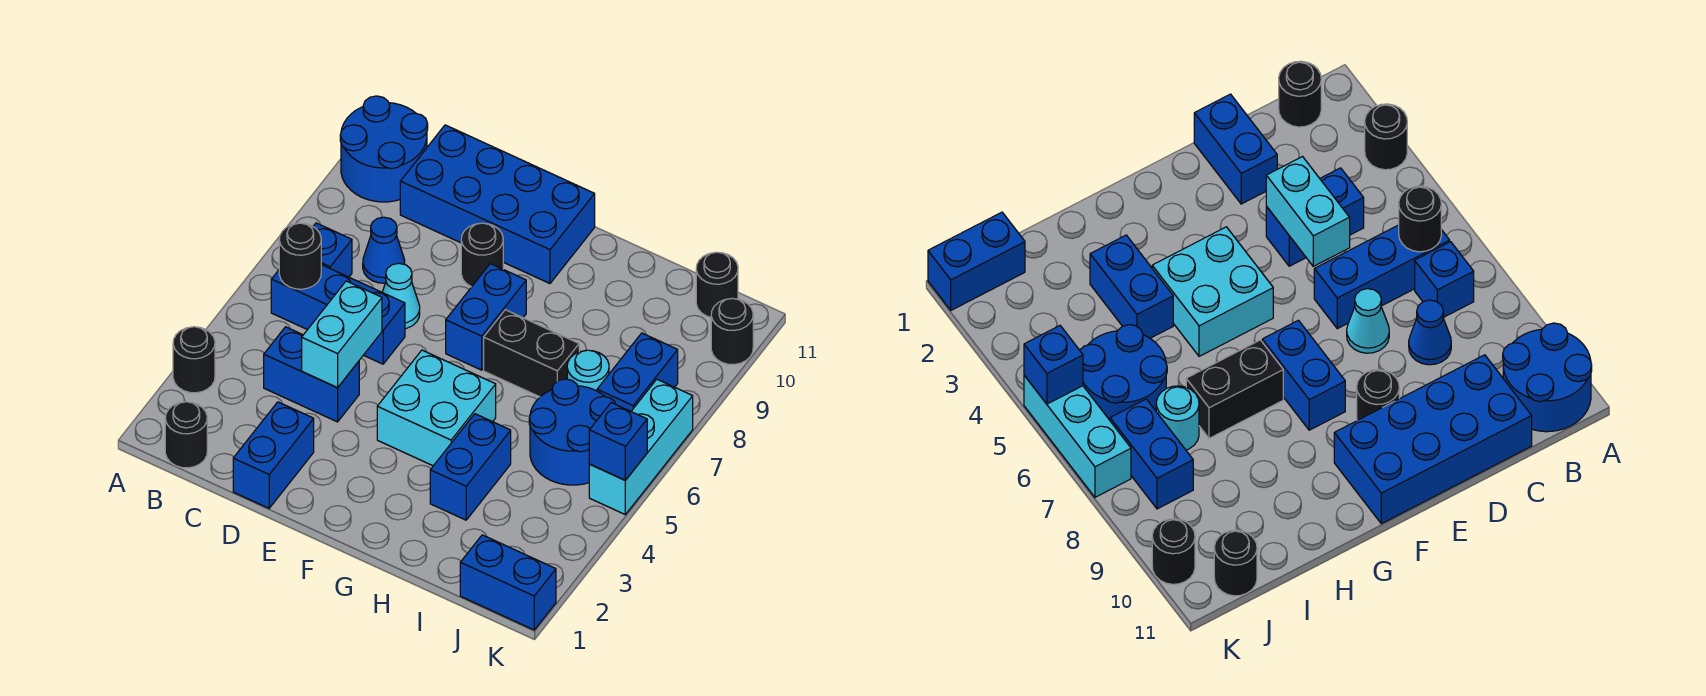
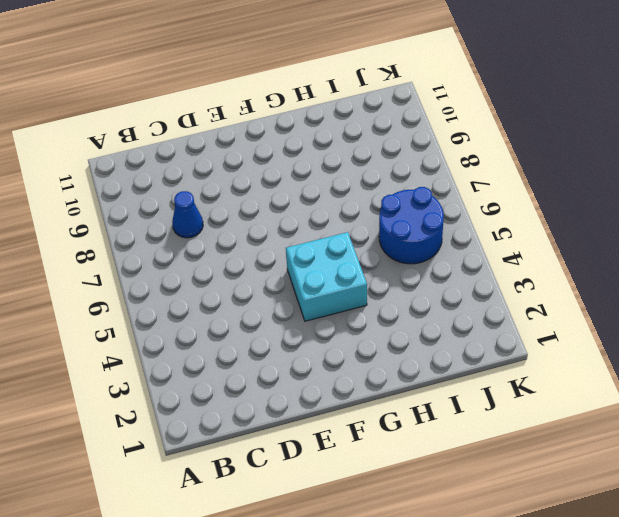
none -> black round brick A3 level 1
none -> blue round brick A10:B11 level 1
none -> black round brick B1 level 1

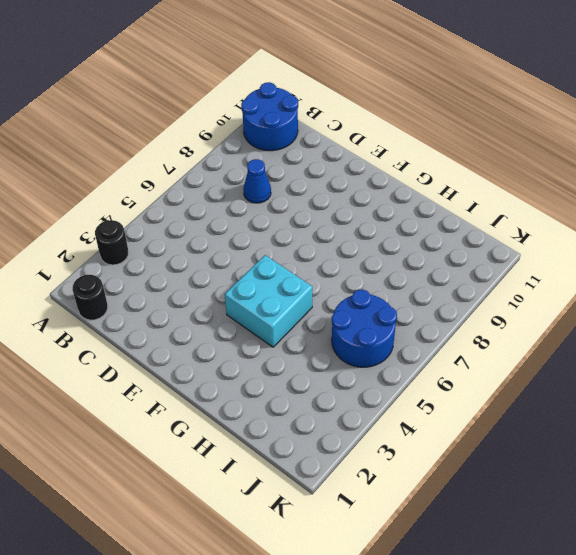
none -> blue brick B6:D6 level 1
none -> blue brick B7 level 1
none -> blue brick C4:D4 level 1

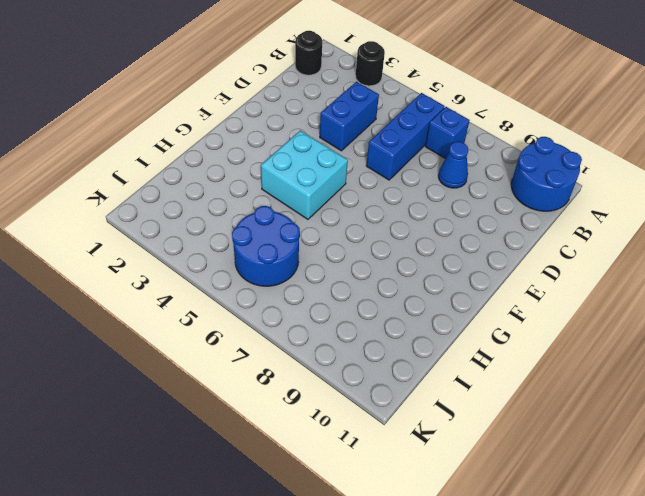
none -> blue brick C10:F11 level 1
none -> blue brick D1:D2 level 1
none -> cyan cone D7 level 1

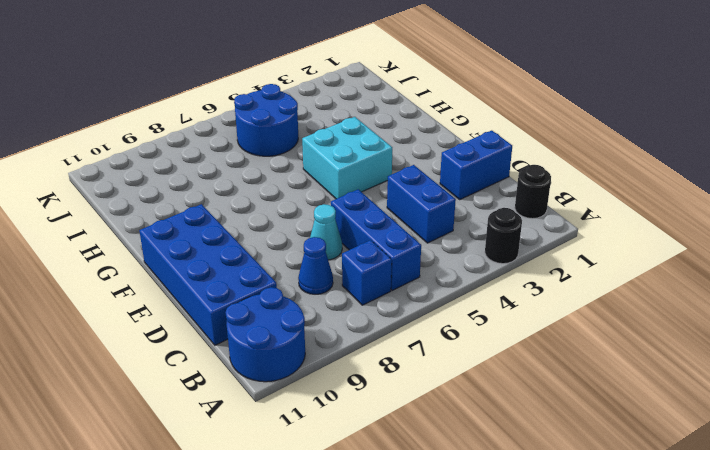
none -> black round brick E9 level 1
none -> blue brick F7:F8 level 1
none -> black brick G7:H7 level 1

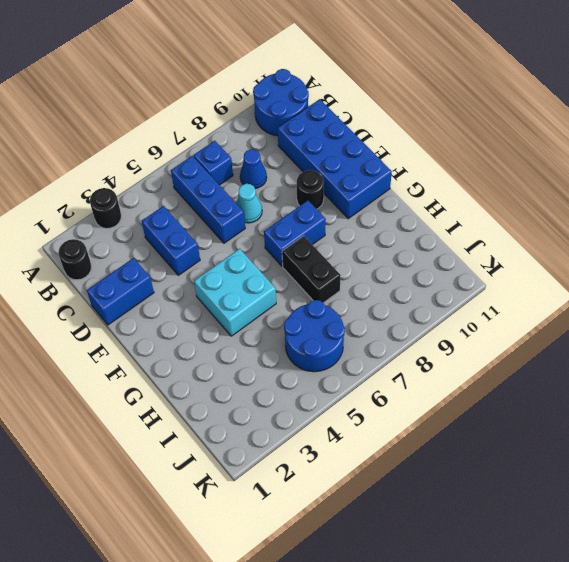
none -> blue brick H3:H4 level 1
none -> cyan round brick I7 level 1
none -> blue brick J1:K1 level 1

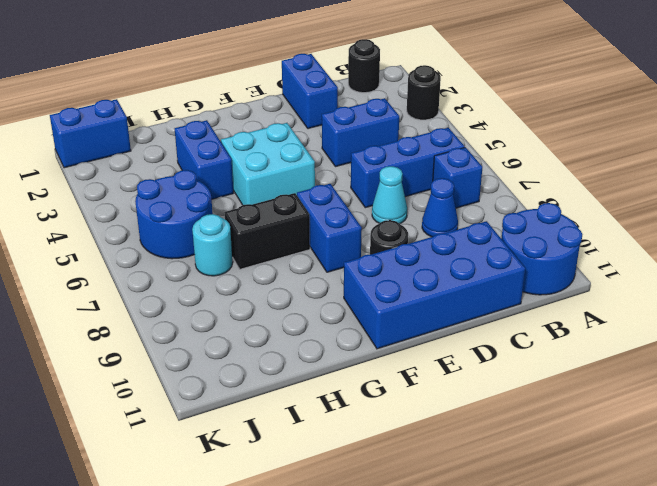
none -> blue brick J7:J8 level 1
none -> black round brick J11 level 1
none -> cyan brick K5:K7 level 1

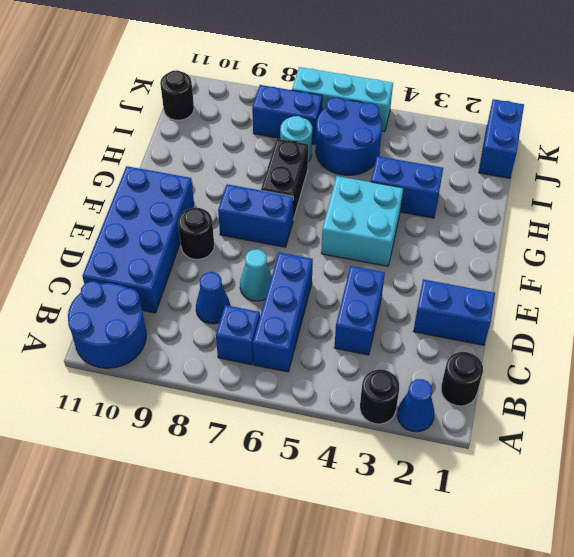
blue cone A2 level 1 -> none
none -> black round brick K10 level 1
none -> black round brick B6 level 2
none -> cyan brick D4:D5 level 2

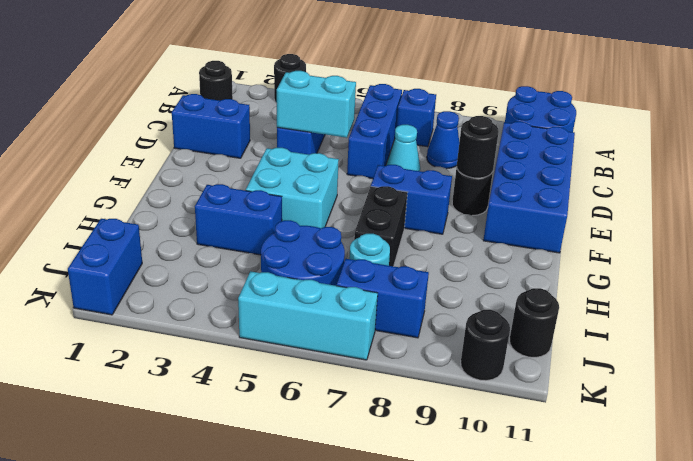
black round brick E9 level 2 -> black round brick B6 level 2
none -> blue brick K5 level 2

